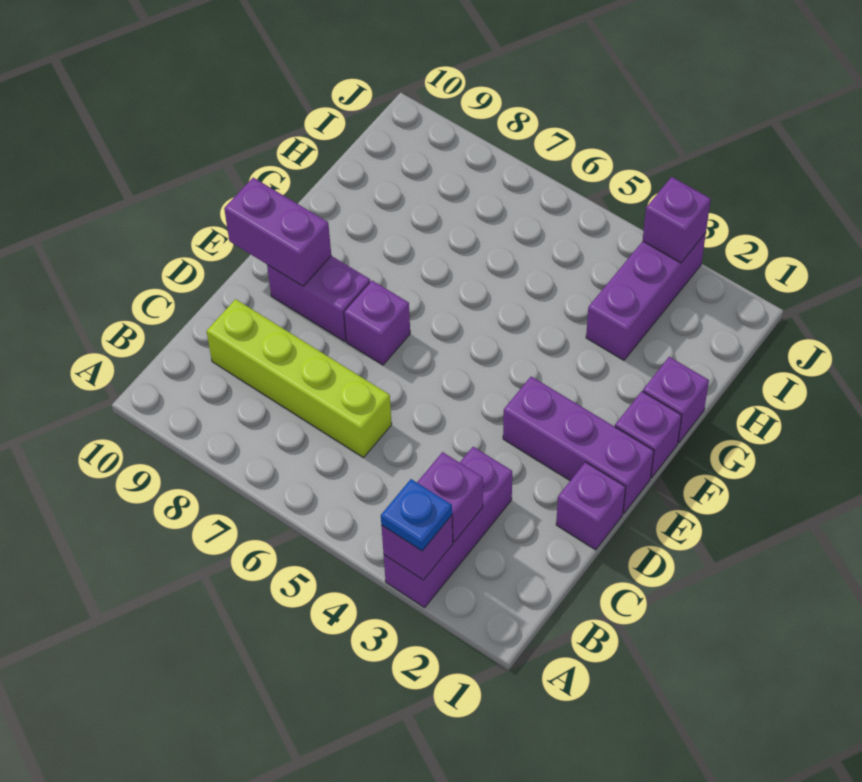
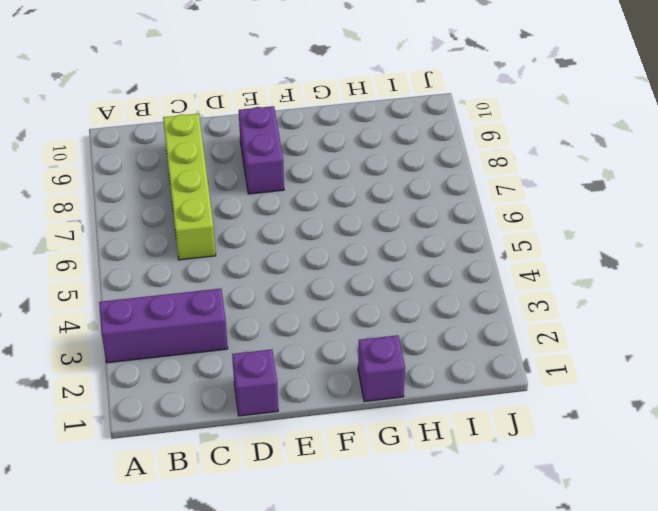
none -> purple brick E1:E3 level 1
none -> purple brick E7 level 1
none -> purple brick F1 level 1

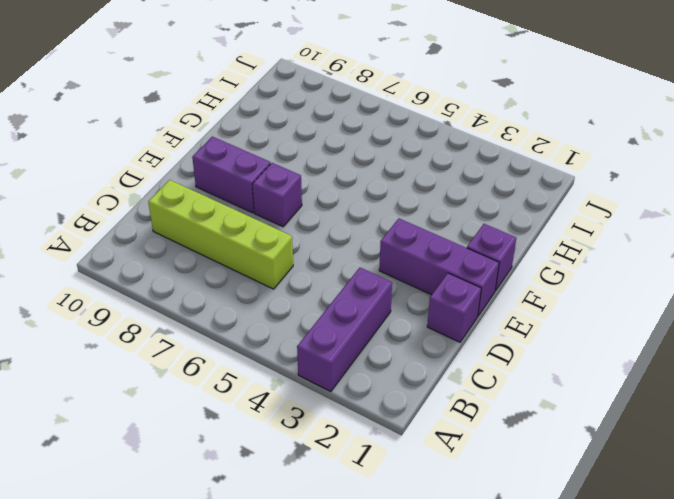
none -> purple brick G1 level 1
none -> purple brick H3:J3 level 1
none -> purple brick A3 level 2

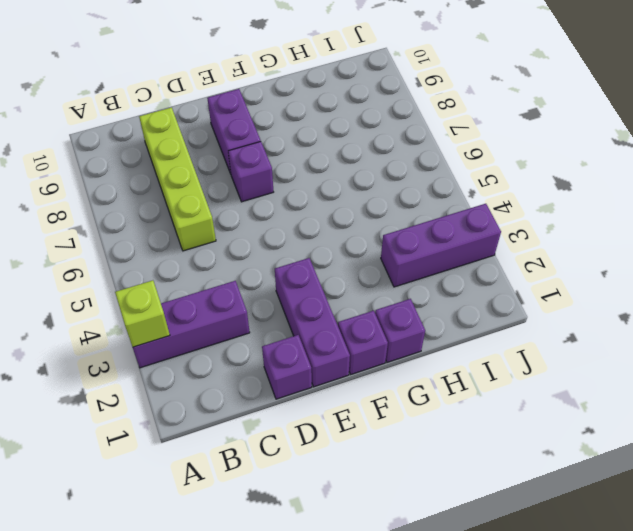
lime brick A3 level 2 -> purple brick A3 level 2
none -> purple brick B3 level 2
none -> purple brick E9:E10 level 2
none -> purple brick J3 level 2

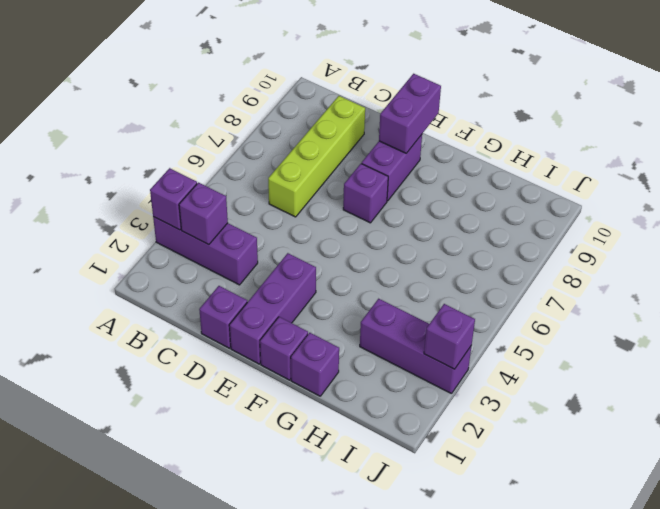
none -> blue plate A3 level 3

